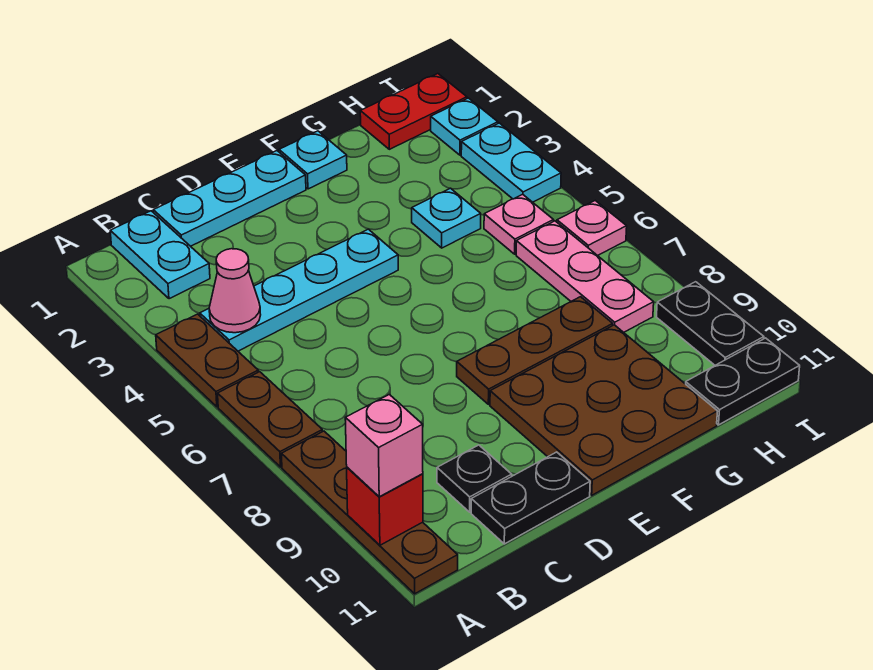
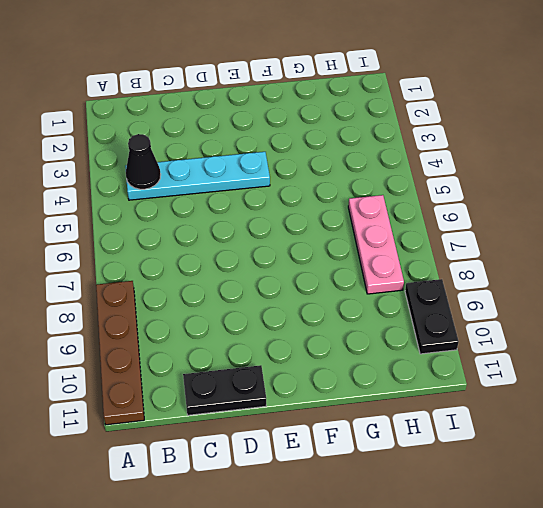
black cone B4 level 2 -> pink cone B4 level 2
none -> brown plate A4:A5 level 1
none -> brown plate A6:A7 level 1
none -> cyan plate B1:B2 level 1

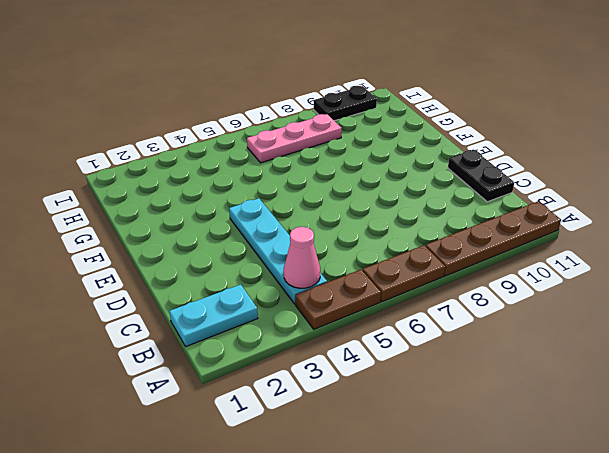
none -> cyan plate C1:E1 level 1
none -> black plate C10 level 1
none -> brown plate E8:G8 level 1

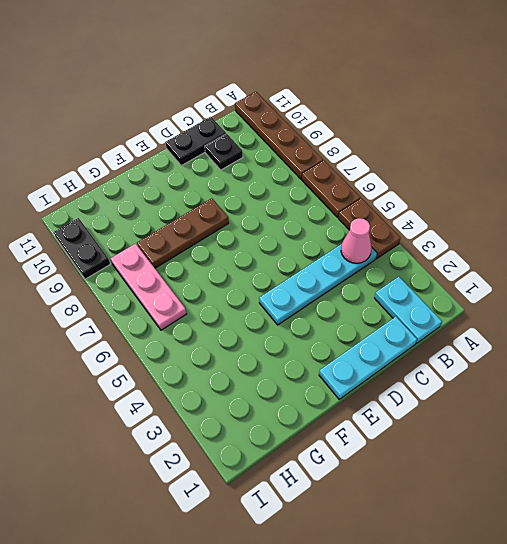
none -> brown plate E9:G11 level 1
none -> cyan plate F1 level 1
none -> cyan plate G4 level 1

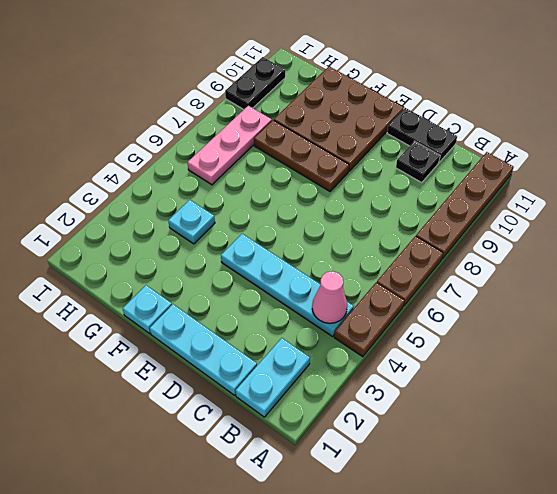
none -> red plate H1:I1 level 1
none -> pink plate H5 level 1
none -> black plate H11:I11 level 1

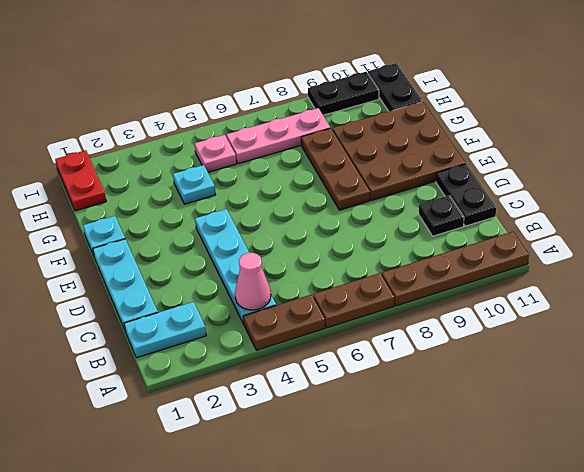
none -> cyan plate I2 level 1
none -> cyan plate I3:I4 level 1
none -> pink plate I6 level 1

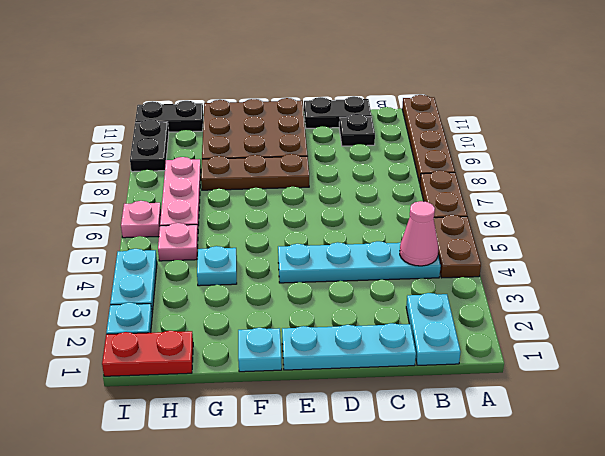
none -> red brick A10 level 2
none -> pink brick A10 level 3

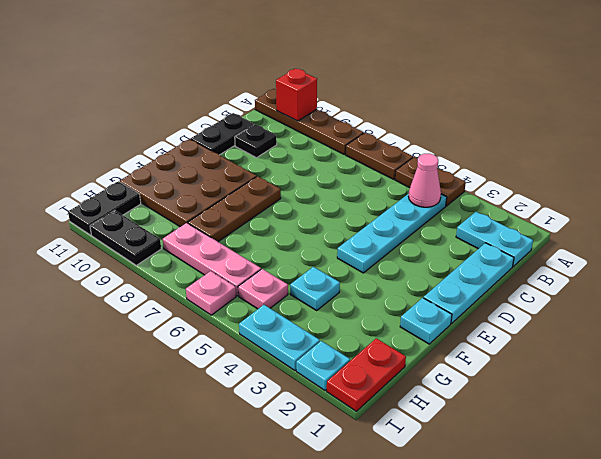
none -> pink brick A10 level 3

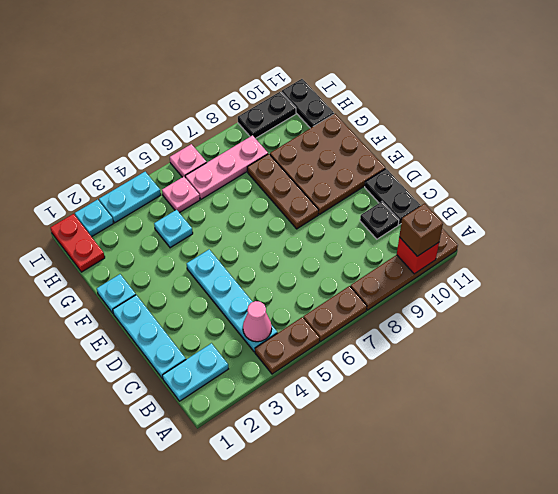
brown brick A10 level 3 -> pink brick A10 level 3

